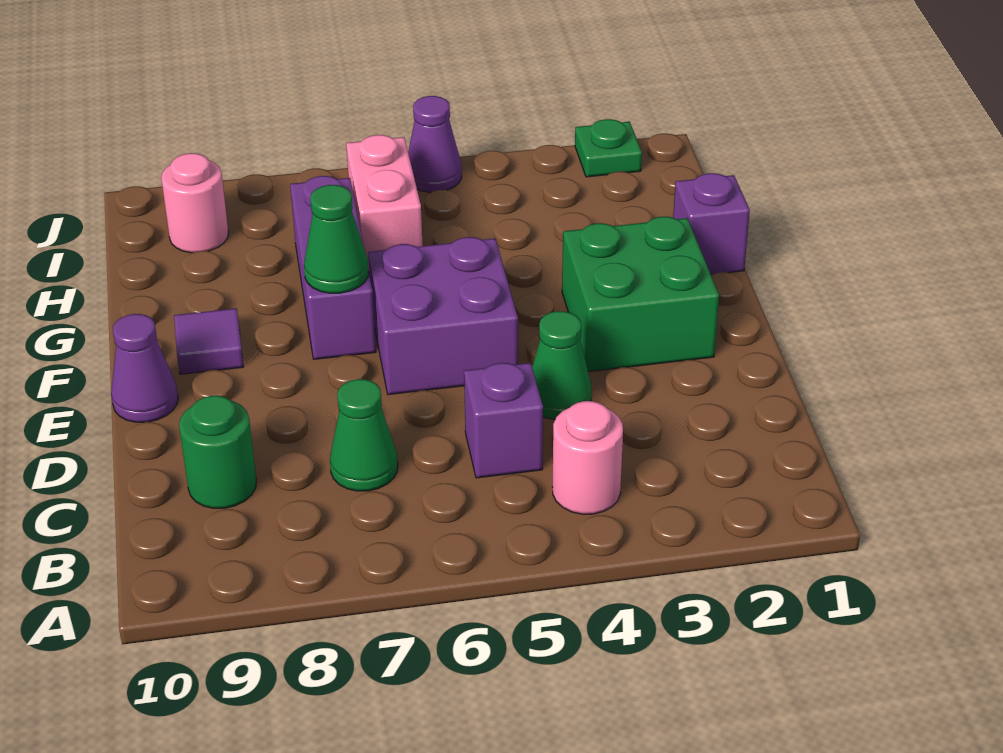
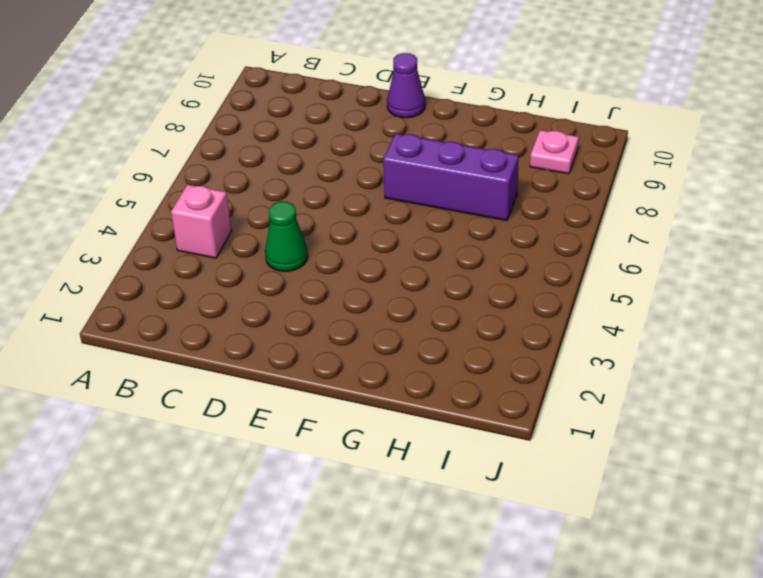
pink brick B4 level 1 -> pink round brick B4 level 1
pink plate I9 level 1 -> pink round brick I9 level 1
none -> purple brick C5 level 1
none -> green cone C7 level 1
none -> green round brick C9 level 1

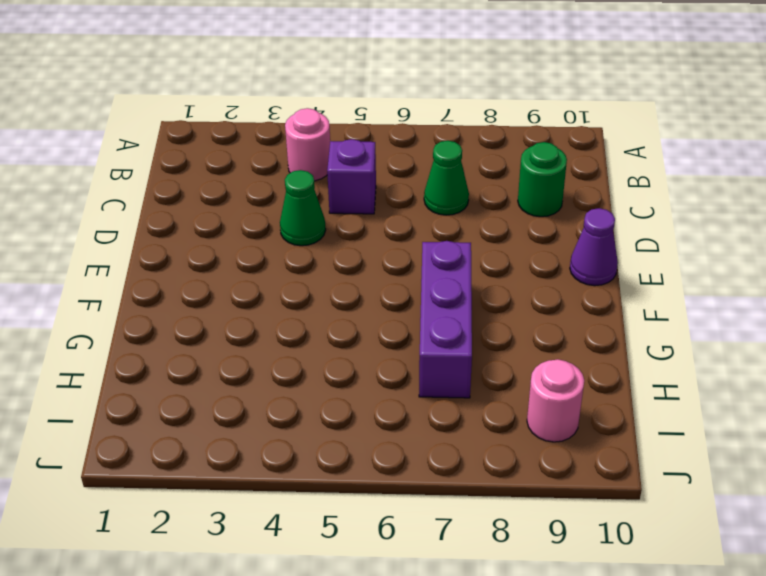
none -> green brick E2:F3 level 1
none -> purple brick E5:F6 level 1
none -> purple tile F9 level 1

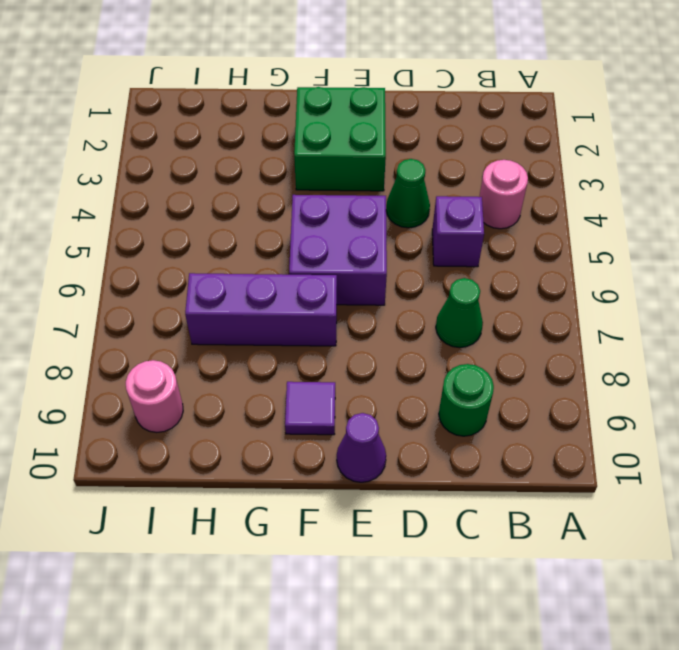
none -> purple brick G1 level 1
none -> pink brick H6:I6 level 1
none -> green plate J2 level 1

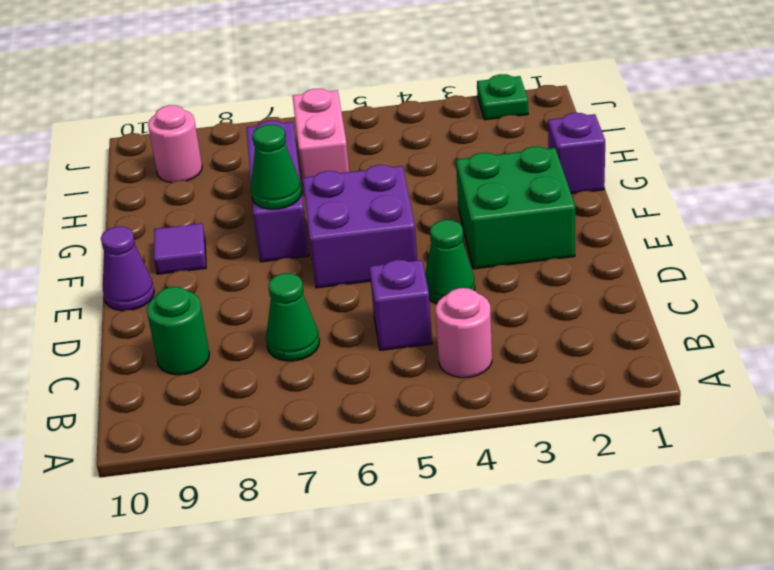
none -> purple cone J5 level 1

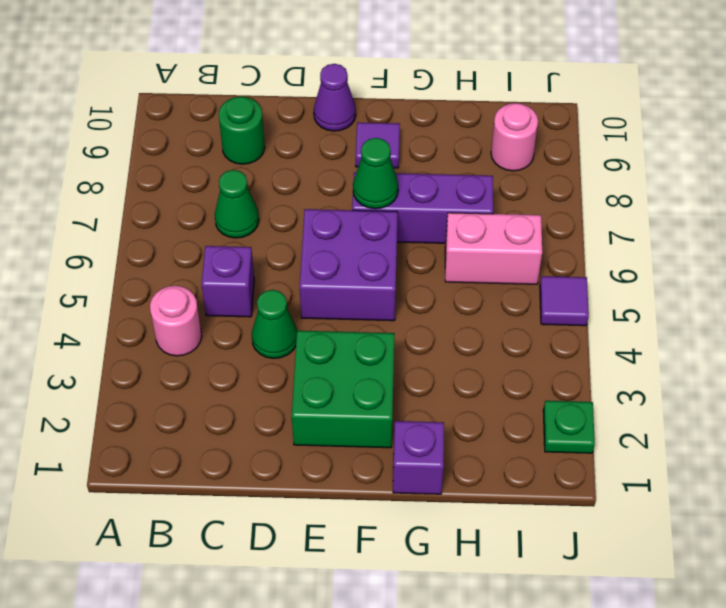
purple tile J5 level 1 -> purple cone J5 level 1

